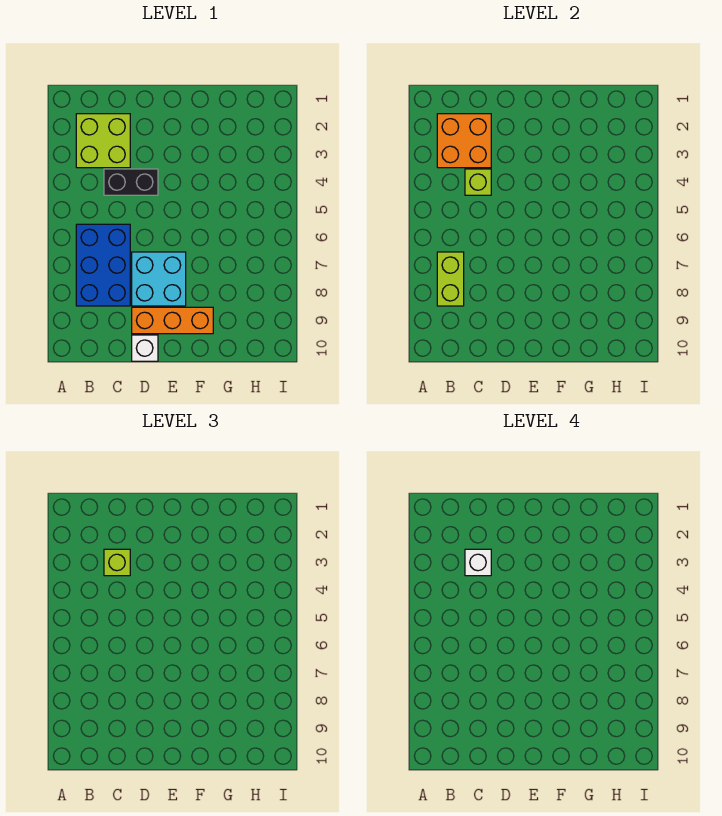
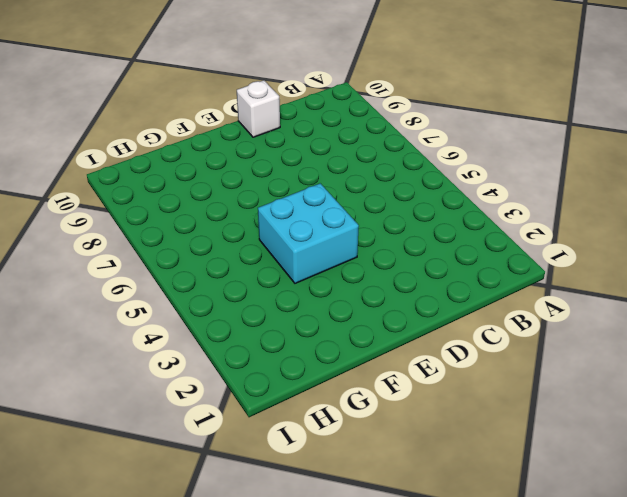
cyan brick E4:F5 level 1 -> cyan brick D7:E8 level 1
none -> lime brick B2:C3 level 1
none -> blue brick B6:C8 level 1

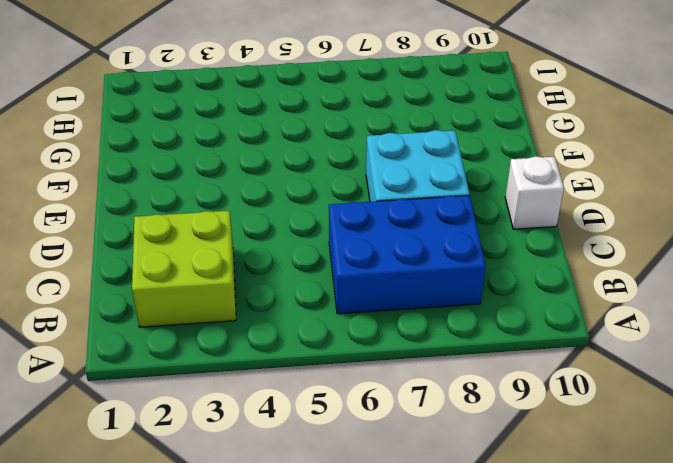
none -> black brick C4:D4 level 1
none -> orange brick D9:F9 level 1

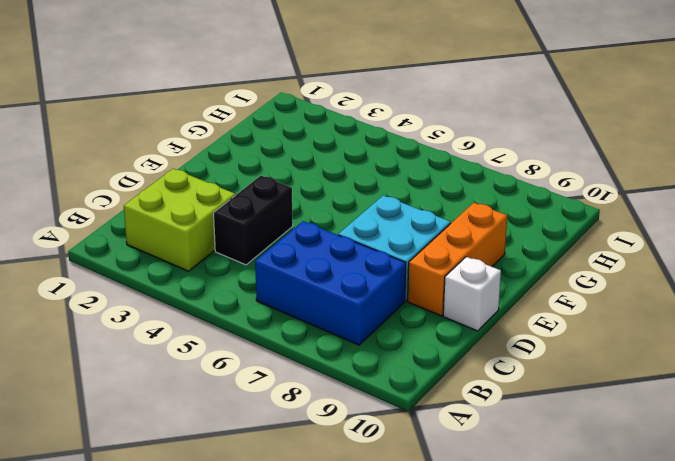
none -> orange brick B2:C3 level 2
none -> lime brick B7:B8 level 2

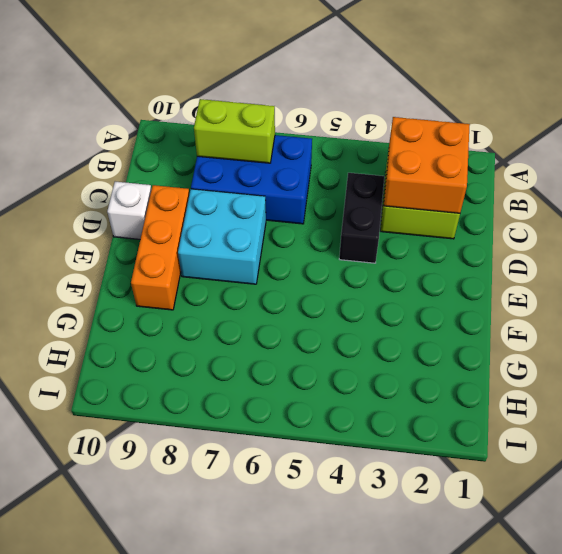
none -> lime brick C4 level 2
none -> lime brick C3 level 3

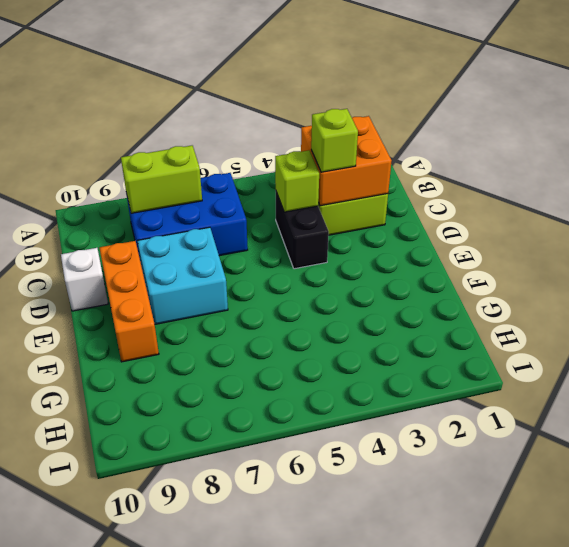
none -> white brick C3 level 4

